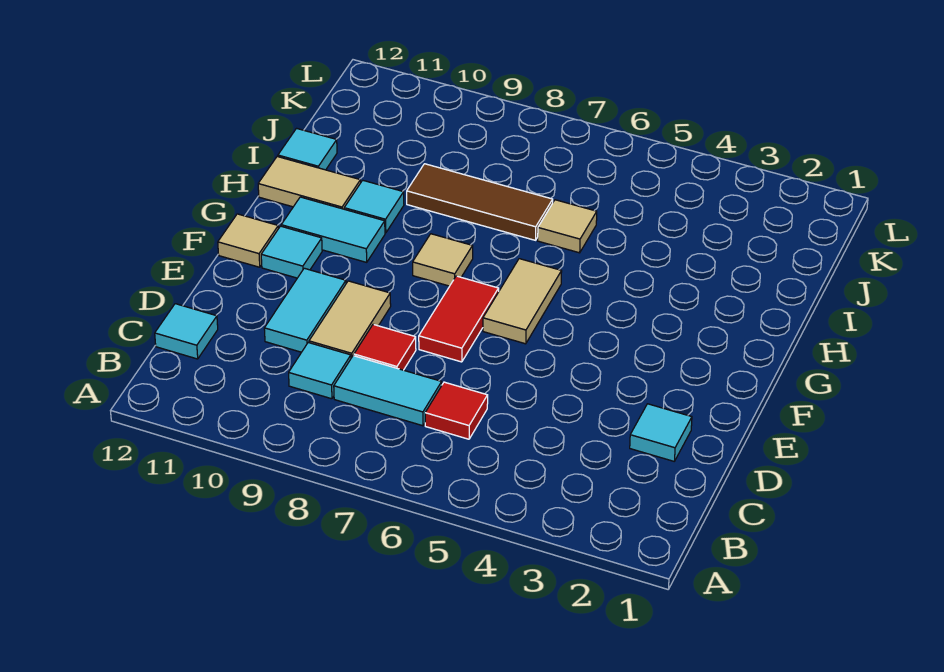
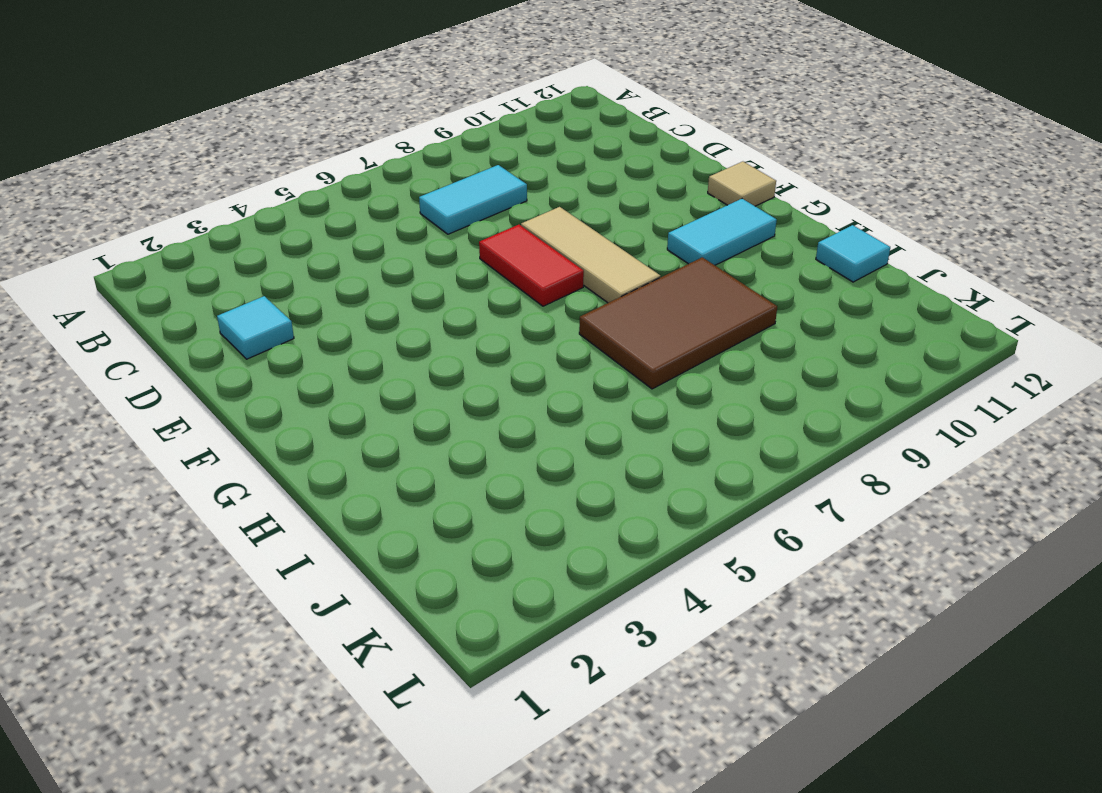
tan tile E8:G8 level 1 -> tan tile G8 level 1
brown tile H7:I9 level 1 -> brown tile I7:I9 level 1
none -> red tile C6 level 1
none -> cyan tile C9 level 1
none -> cyan tile C12 level 1

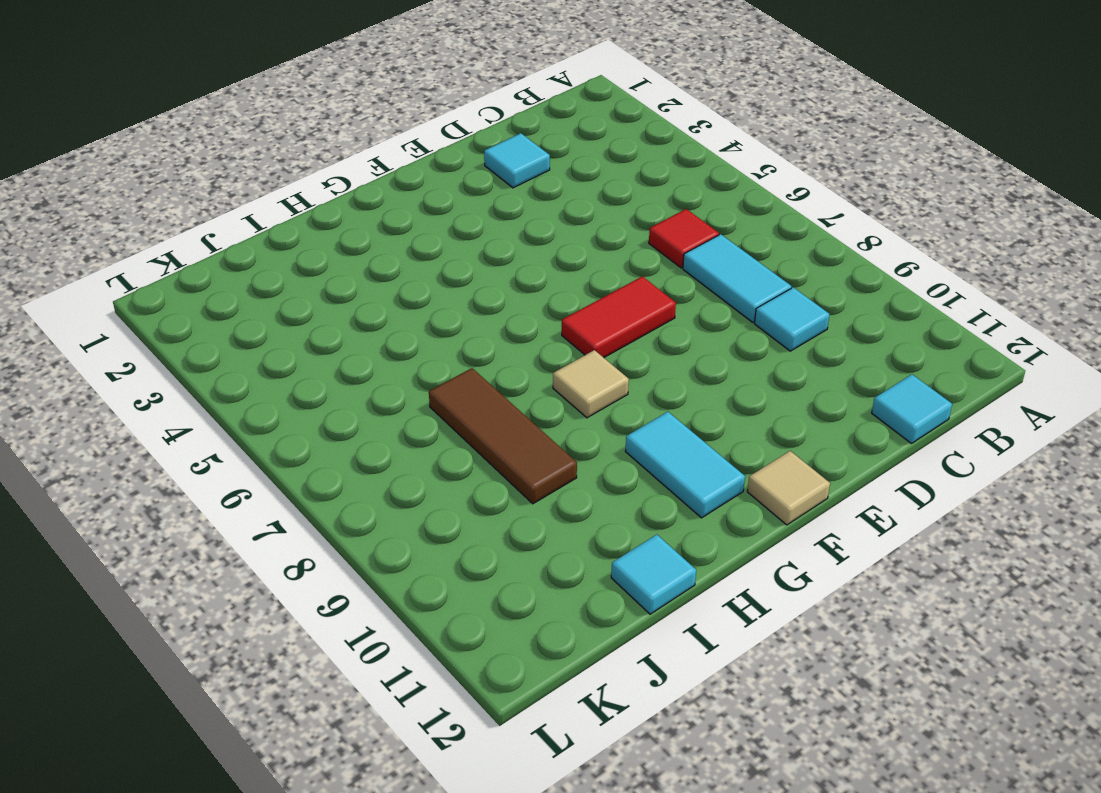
none -> red tile D8 level 1
none -> tan tile D9:E9 level 1
none -> cyan tile D10:E10 level 1

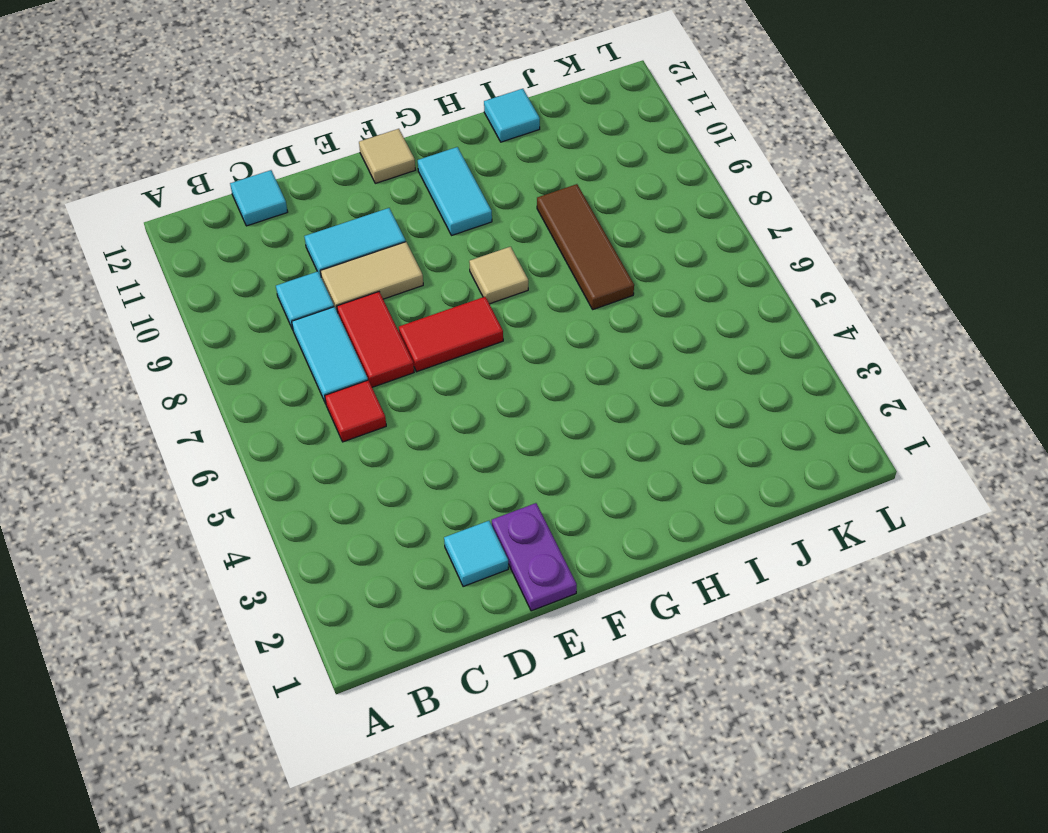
red tile D7:D8 level 1 -> red tile D8 level 1
purple plate E1:E2 level 1 -> none
none -> tan tile F6:G6 level 1
none -> cyan tile F11 level 1
none -> cyan tile H10 level 1

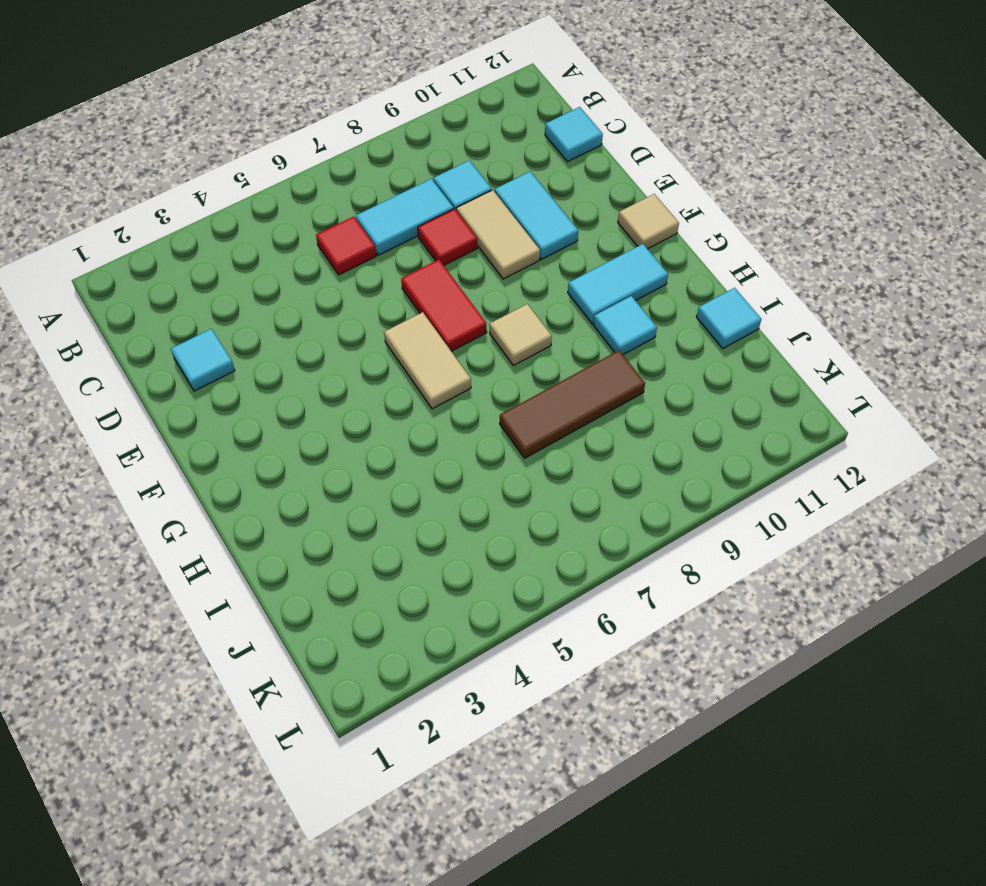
none -> cyan tile F11 level 1
none -> tan tile H11:H12 level 1
none -> tan tile I6 level 1

